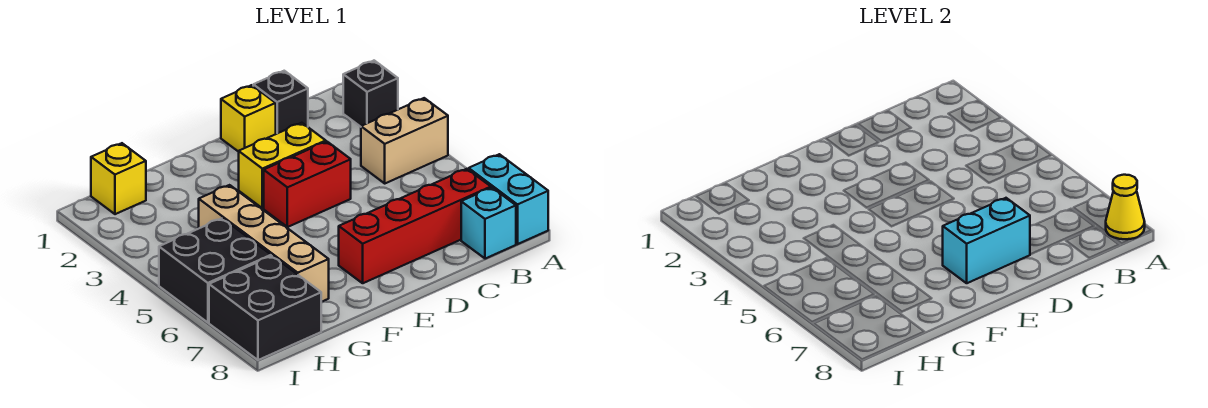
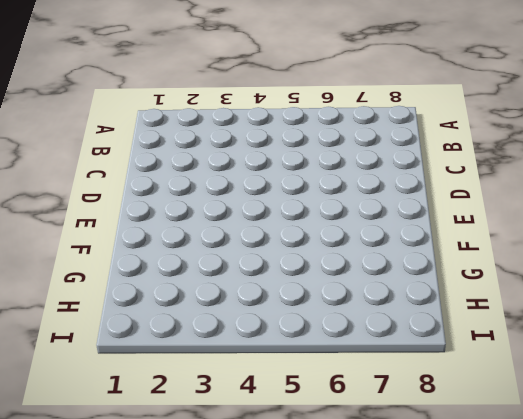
none -> black brick A2 level 1
none -> tan brick A4:B4 level 1
none -> cyan brick A7:A8 level 1

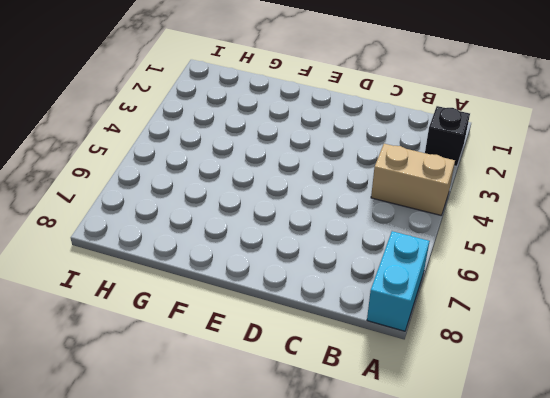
none -> red brick B7:E7 level 1
none -> cyan brick B8 level 1
none -> black brick C1 level 1

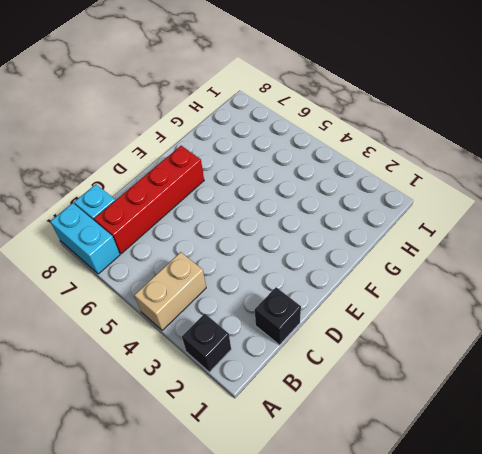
none -> yellow brick D1 level 1
none -> yellow brick D3:E3 level 1
none -> red brick D4:E4 level 1

